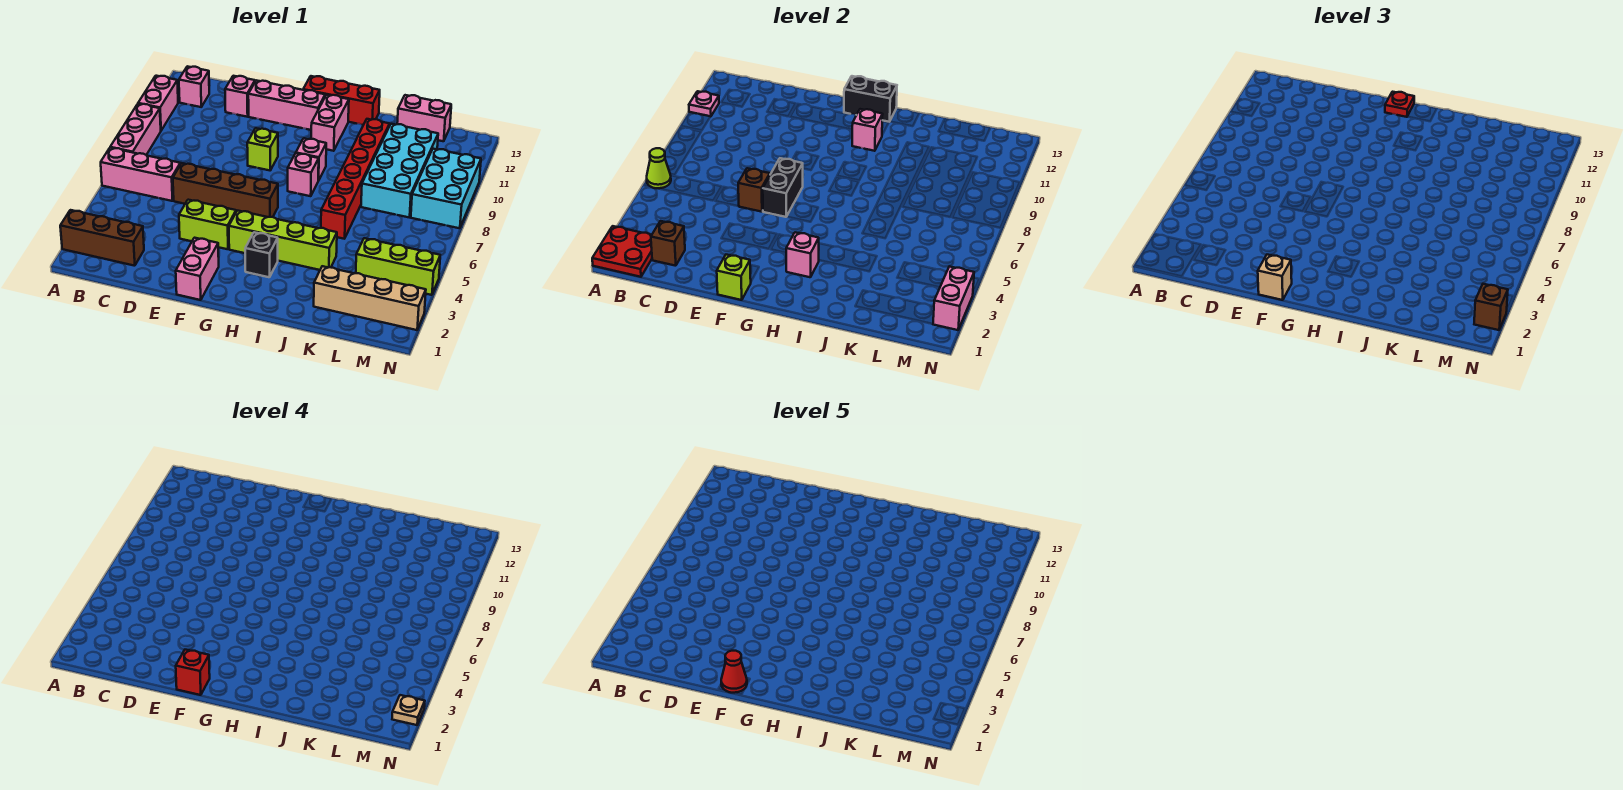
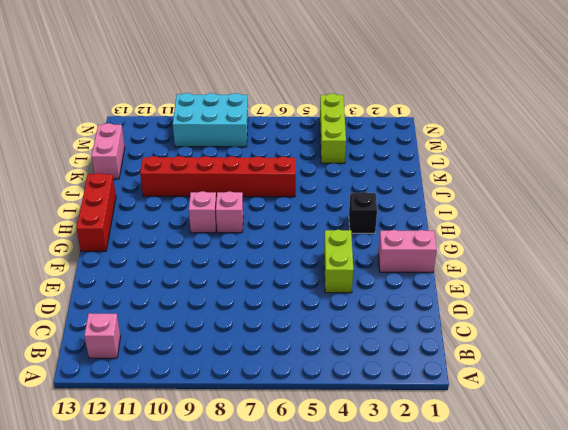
none -> brown brick A2:C2 level 1
none -> pink brick A6:C6 level 1
none -> pink brick A7:A9 level 1
none -> pink brick A10:A11 level 1

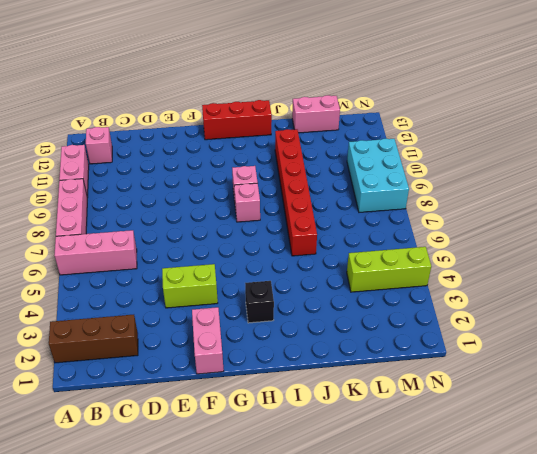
none -> brown brick D6:G6 level 1
none -> pink brick D12 level 1
none -> pink brick E12:G12 level 1
none -> lime brick F9 level 1

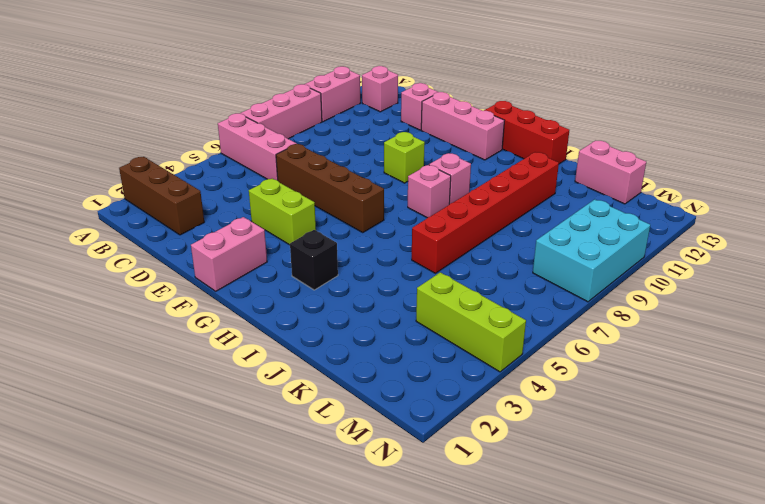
none -> lime brick G4:J4 level 1
none -> pink brick H11:H12 level 1
none -> tan brick K2:N2 level 1
none -> cyan brick K8:L11 level 1

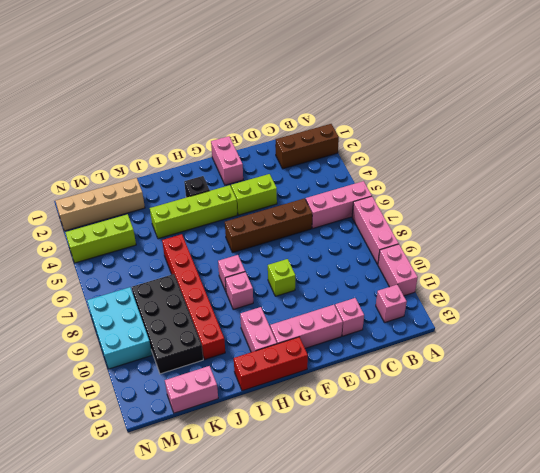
black brick K8:L11 level 1 -> cyan brick K8:L11 level 1
none -> red plate A1:B2 level 2
none -> lime cone A6 level 2
none -> pink plate A11 level 2
none -> brown brick C2 level 2

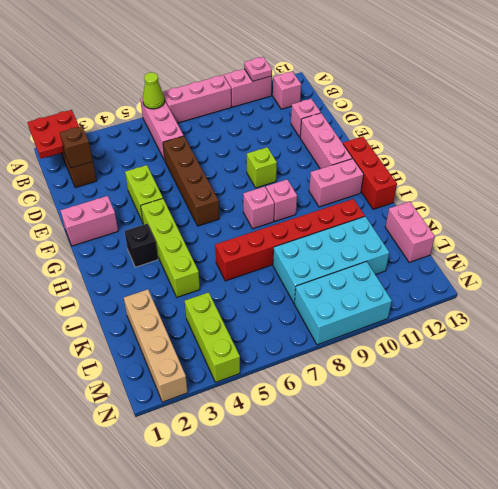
none -> brown brick E6 level 2
none -> lime brick F1 level 2
none -> black brick F6:F7 level 2
none -> black brick G13:H13 level 2

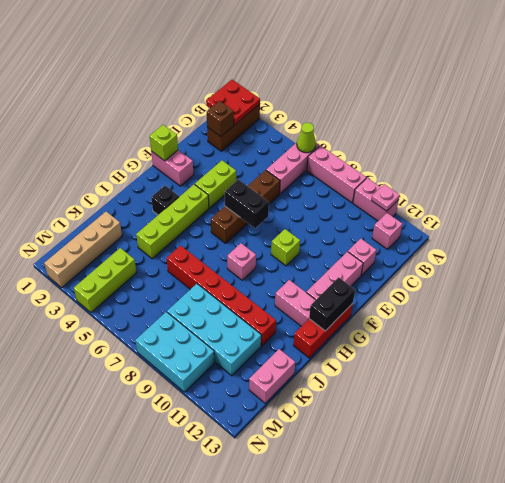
none -> pink brick H9 level 1
none -> brown brick E6 level 2
none -> pink brick H3 level 2
none -> pink brick H11 level 2

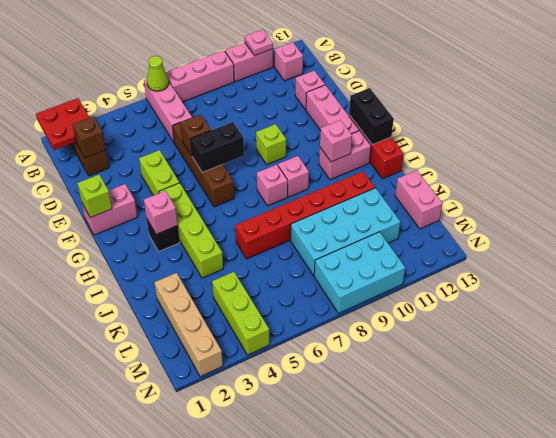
none -> pink brick N2:N3 level 2
none -> tan brick F1 level 3
none -> red plate G13 level 3
none -> brown brick N2 level 3

